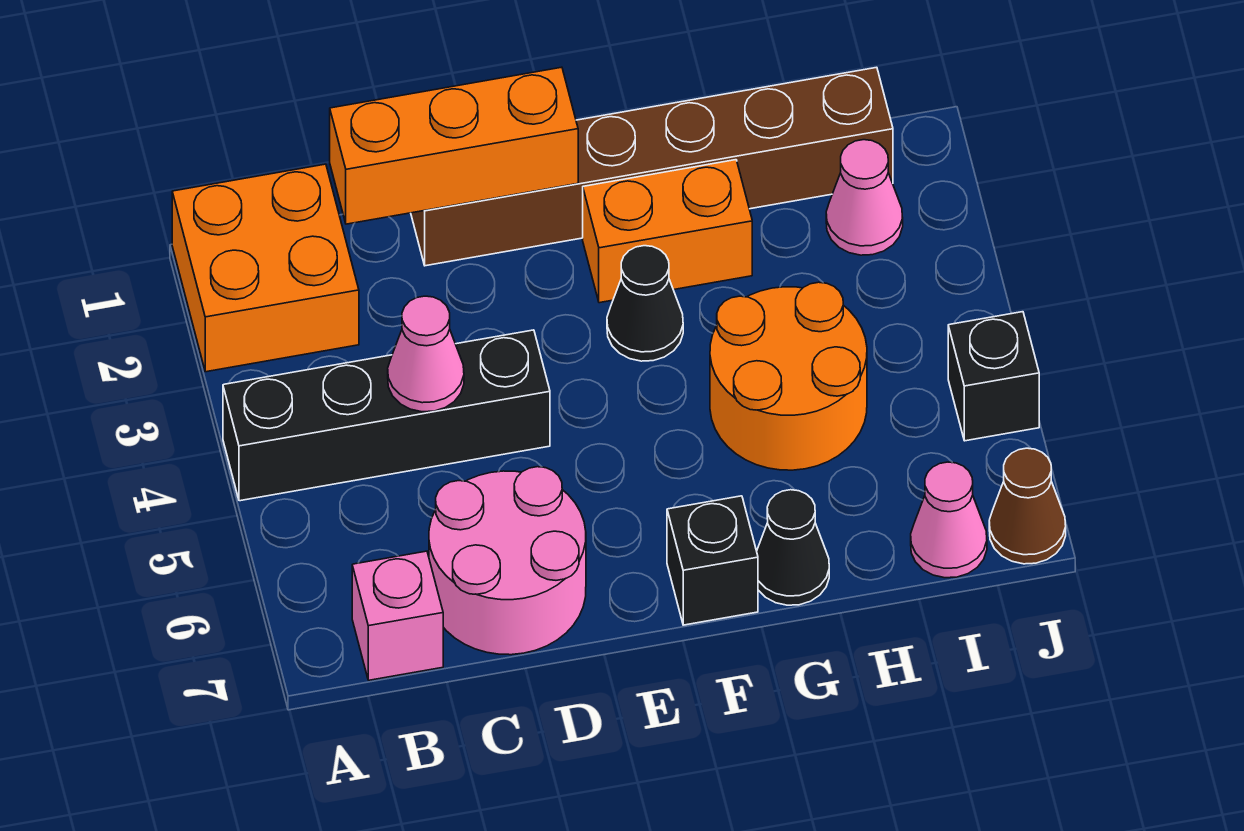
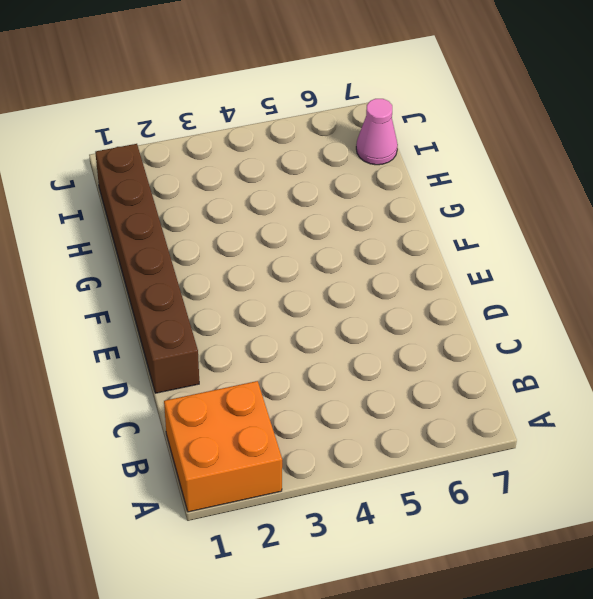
none -> black brick A4:D4 level 1
none -> pink brick B7 level 1
none -> pink round brick C6:D7 level 1

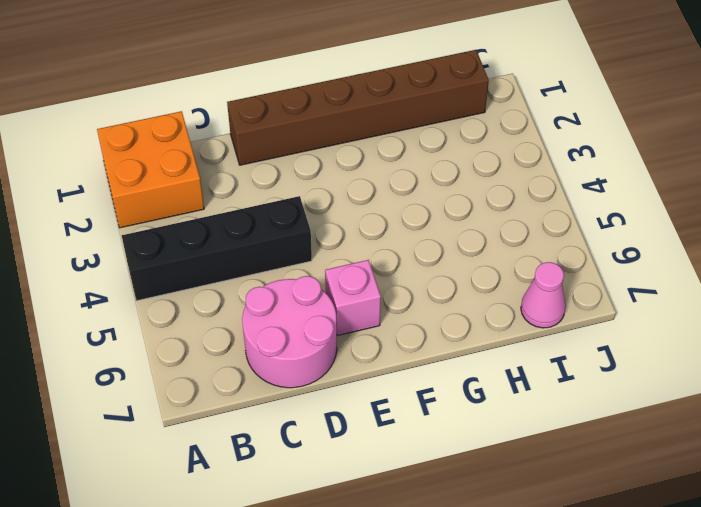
pink brick E6 level 1 -> pink brick B7 level 1
none -> orange brick F2:G2 level 1
none -> black cone F3 level 1
none -> black brick F7 level 1

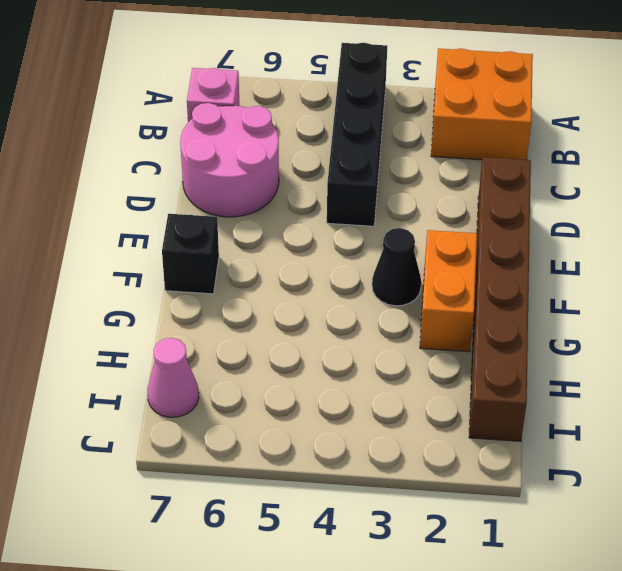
none -> orange round brick G4:H5 level 1
none -> black cone G7 level 1
none -> pink cone I2 level 1

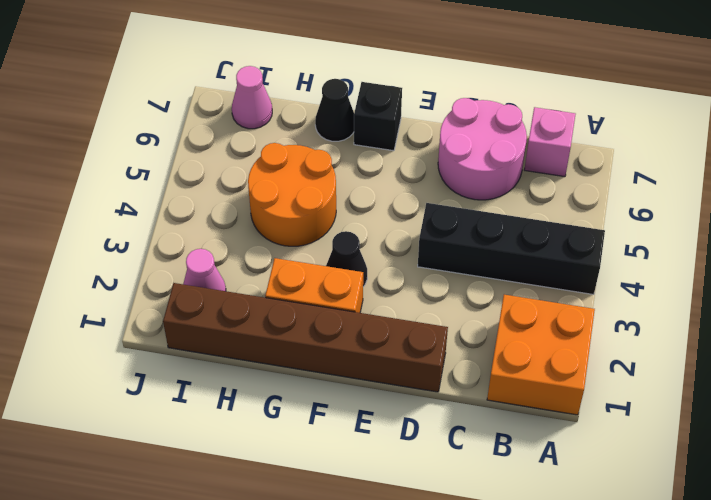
none -> black brick J5 level 1
none -> brown cone J7 level 1
none -> orange brick C1:E1 level 2

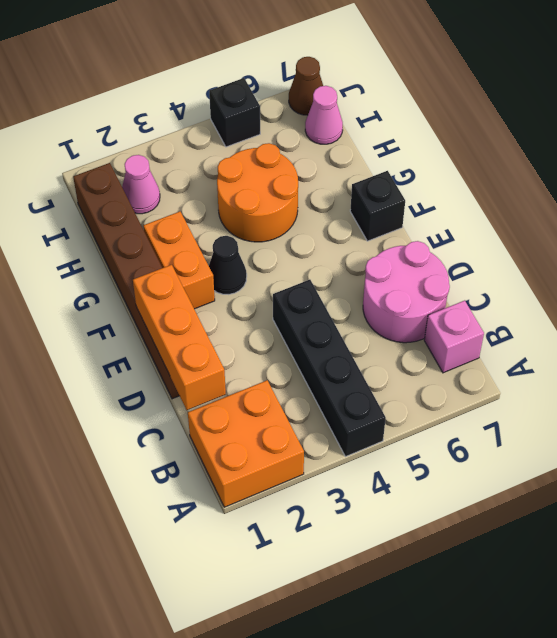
none -> black cone G7 level 1
none -> pink cone C4 level 2

